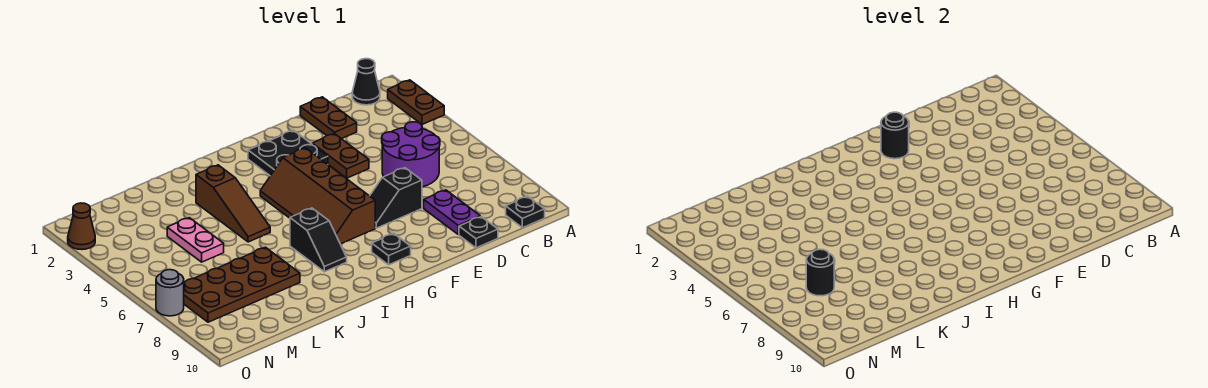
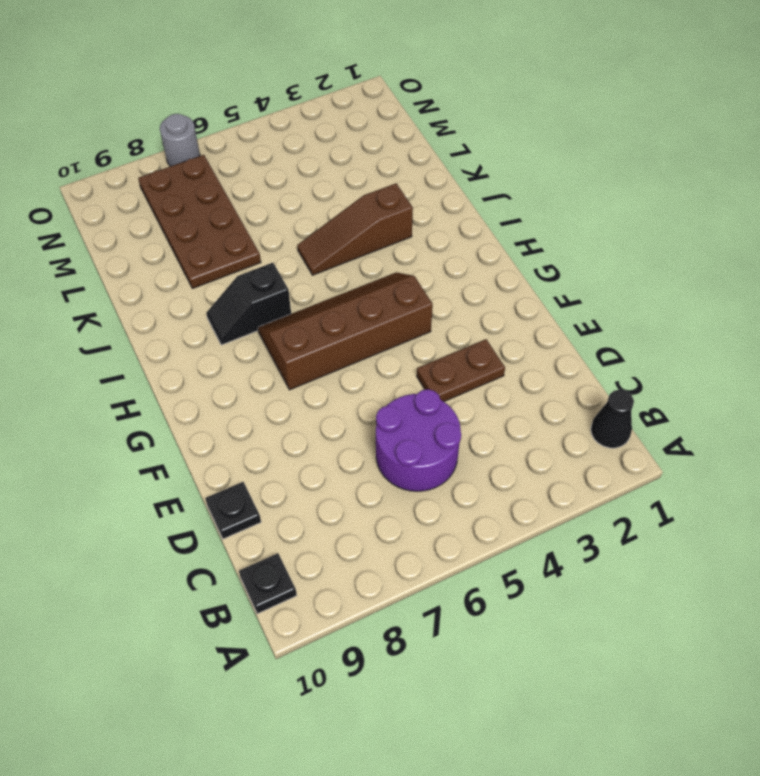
none -> brown plate A2:A3 level 1
none -> brown plate D1:D2 level 1
none -> purple plate D8:D9 level 1

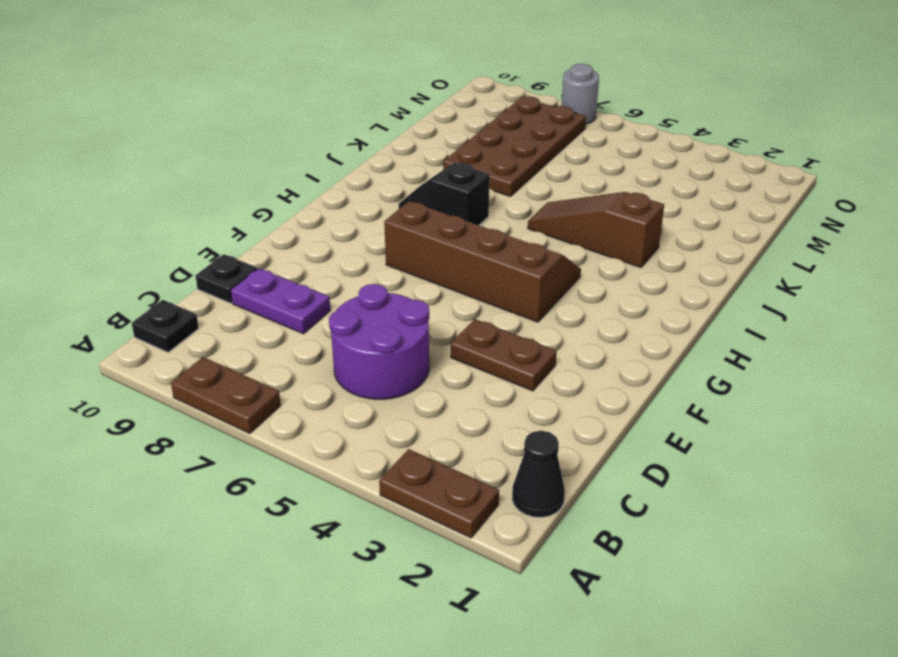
brown plate A7:A8 level 1 -> brown plate D1:D2 level 1
none -> black slope E7:F7 level 1 top E
none -> black plate F2:G3 level 1
none -> black plate G9 level 1

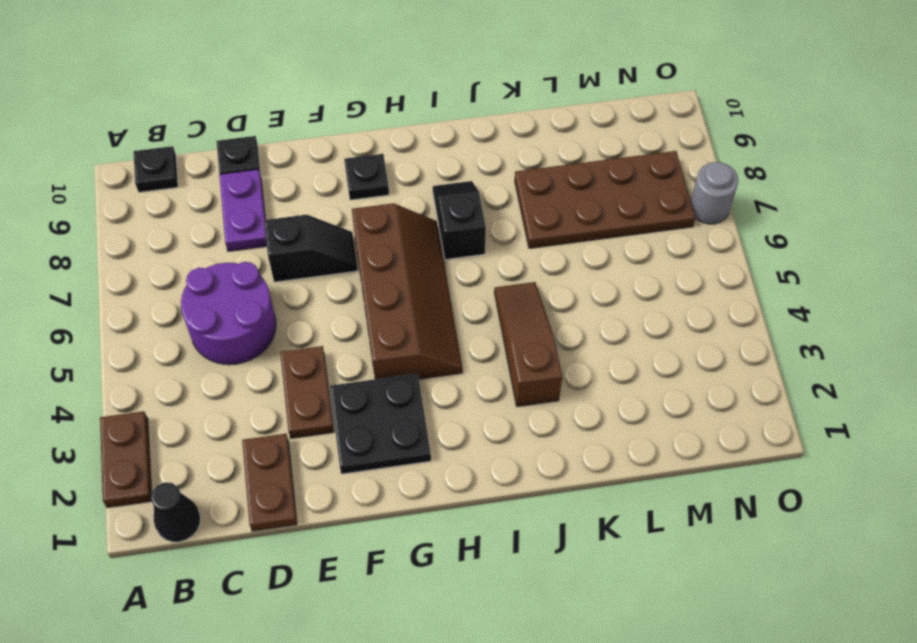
none -> pink plate L4:L5 level 1
none -> brown cone O2 level 1
none -> black round brick F2 level 2

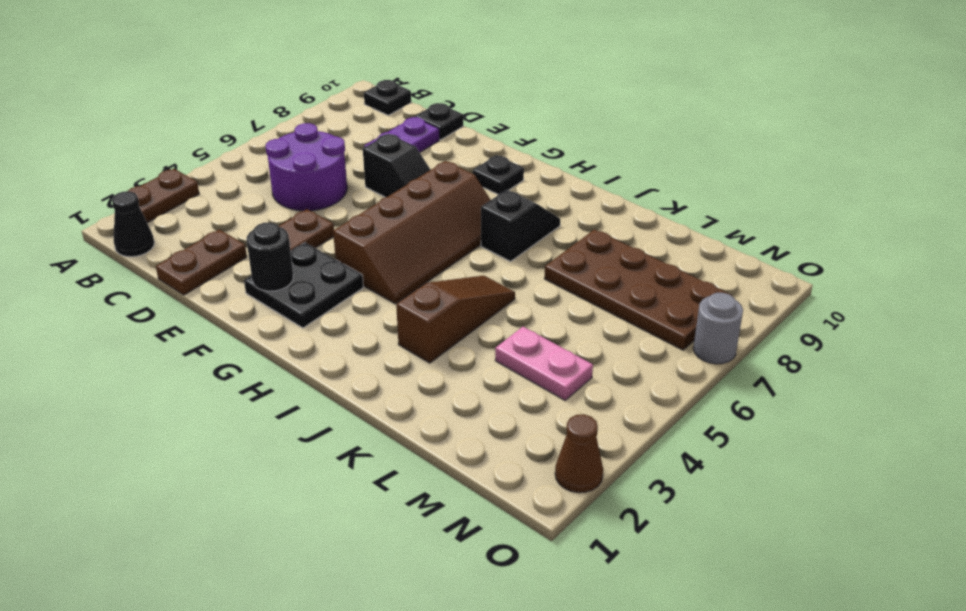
pink plate L4:M4 level 1 -> pink plate L4:L5 level 1
none -> black round brick M7 level 2

